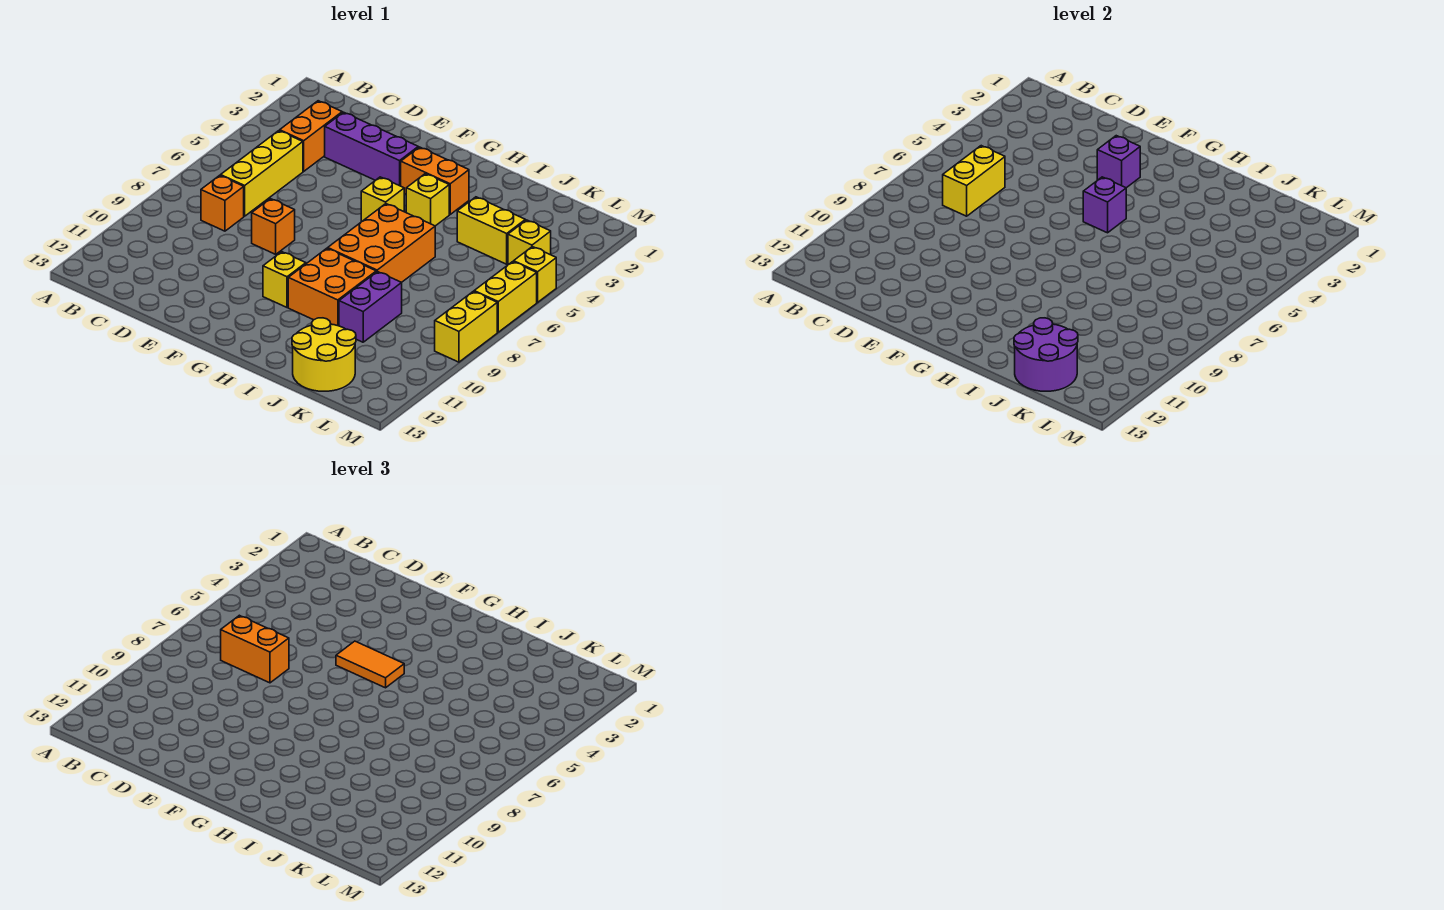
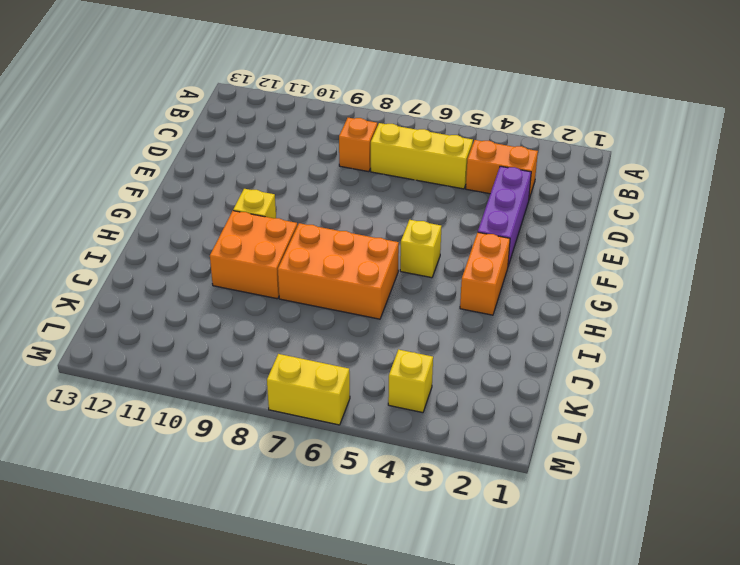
none -> orange brick E8 level 1
none -> yellow brick H4 level 1
none -> yellow brick J4:K4 level 1

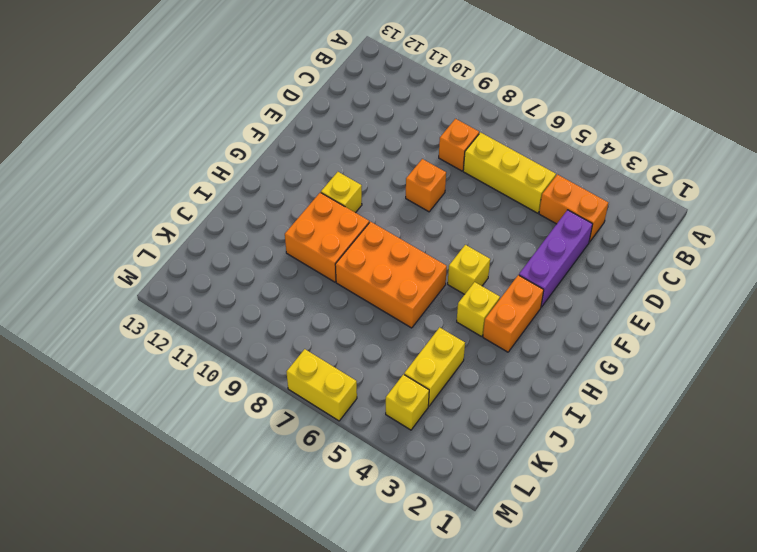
none -> purple brick J9:J10 level 1
none -> yellow round brick J12:K13 level 1
none -> yellow brick M5 level 1

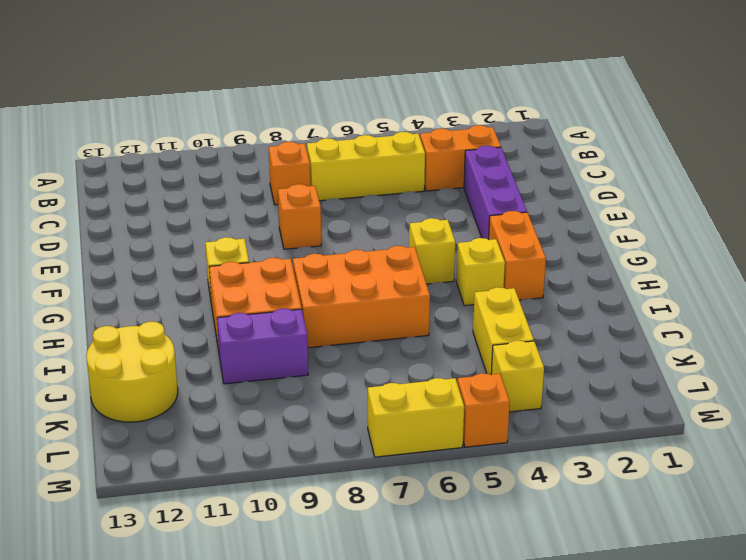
orange brick M5 level 1 -> yellow brick M5 level 1
none -> yellow brick M8:M9 level 1
none -> yellow brick C6:C7 level 2
none -> purple brick F3 level 2

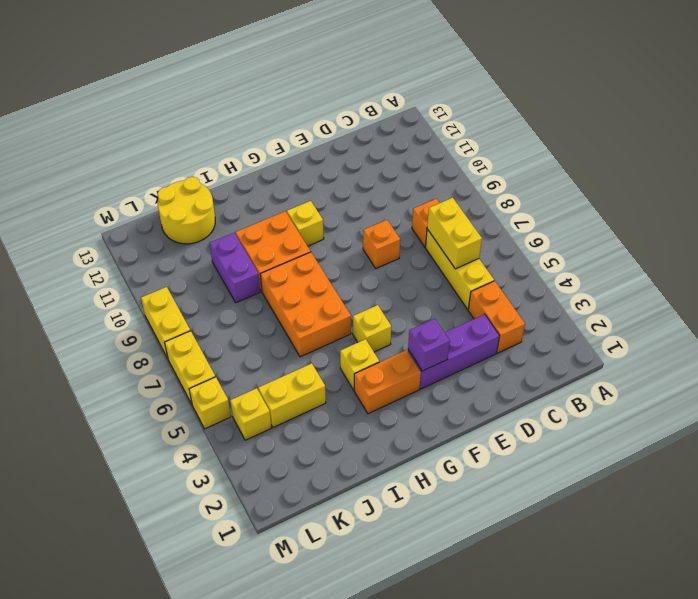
none -> purple brick G5 level 2
none -> purple round brick J12:K13 level 2
none -> orange brick C7:D7 level 3

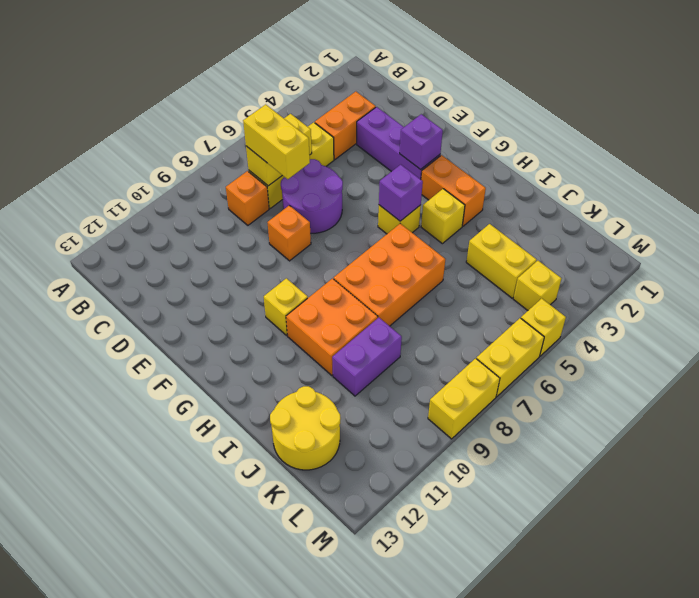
yellow brick C7:D7 level 3 -> orange brick C7:D7 level 3
purple round brick D6:E7 level 1 -> purple round brick J12:K13 level 2
none -> orange tile F5:G5 level 3

